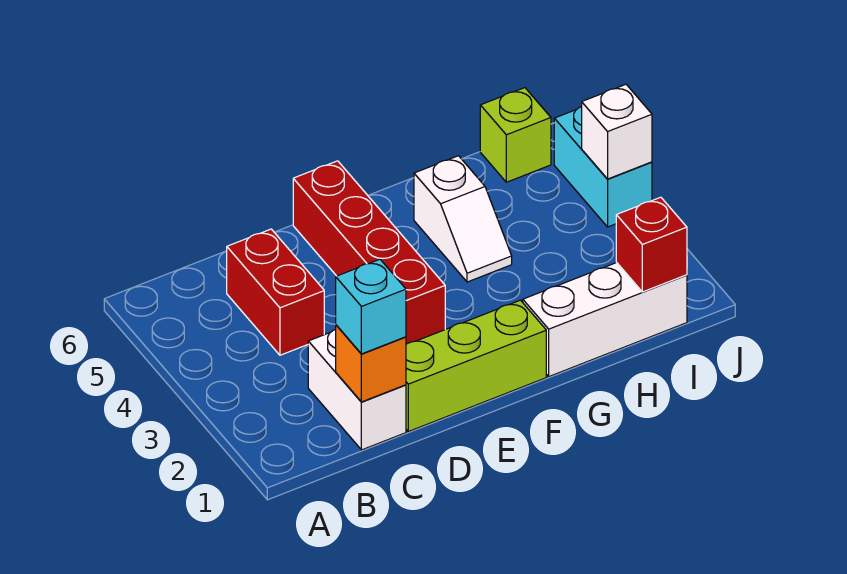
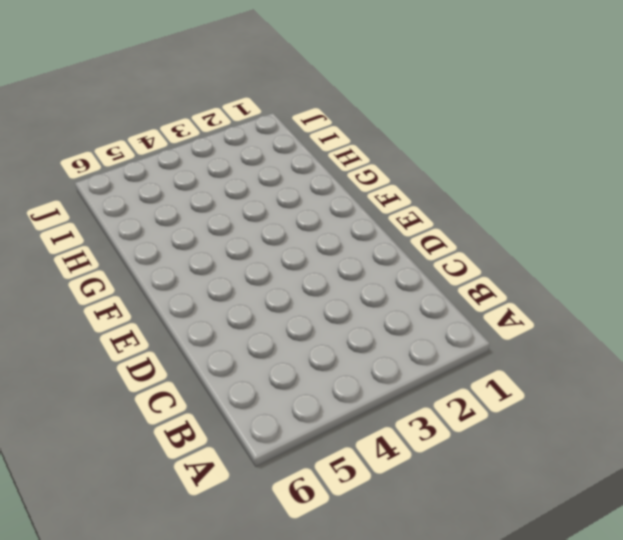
none -> white brick C1:C2 level 1
none -> red brick C4:C5 level 1
none -> lime brick D1:F1 level 1

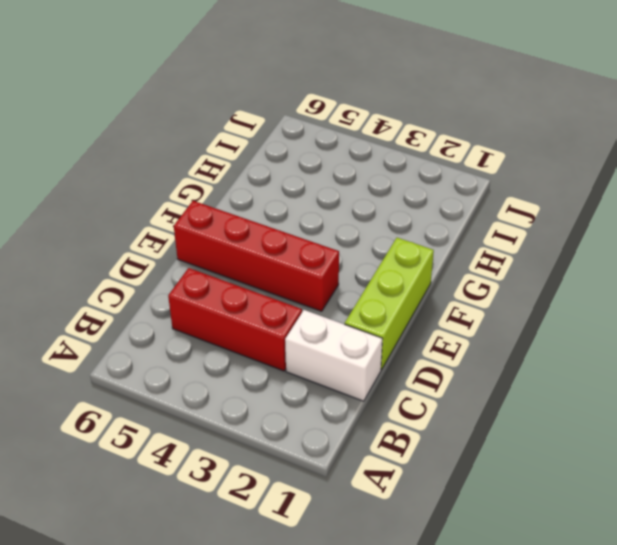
red brick C3:C5 level 1 -> red brick C4:C5 level 1
none -> white brick G1:I1 level 1
none -> white slope G4:G5 level 1 top 5
none -> lime brick I6 level 1

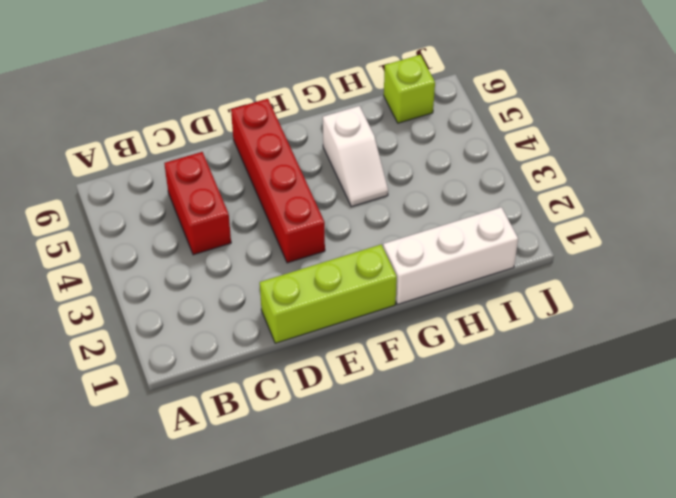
none -> white brick C1:C2 level 1
none -> cyan brick J4:J5 level 1
none -> orange brick C1 level 2

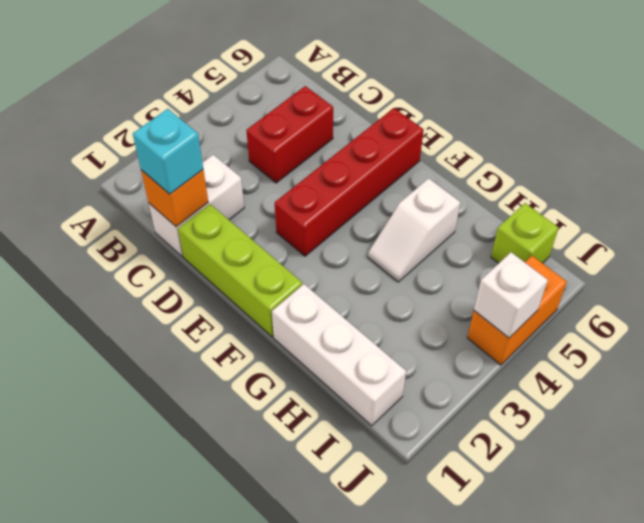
orange brick J4:J5 level 1 -> cyan brick J4:J5 level 1
none -> red brick I1 level 2

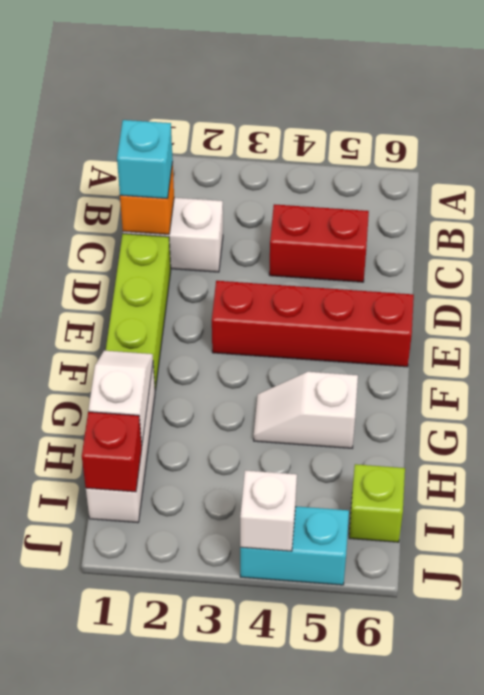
white slope G1:H1 level 2 top H -> none

